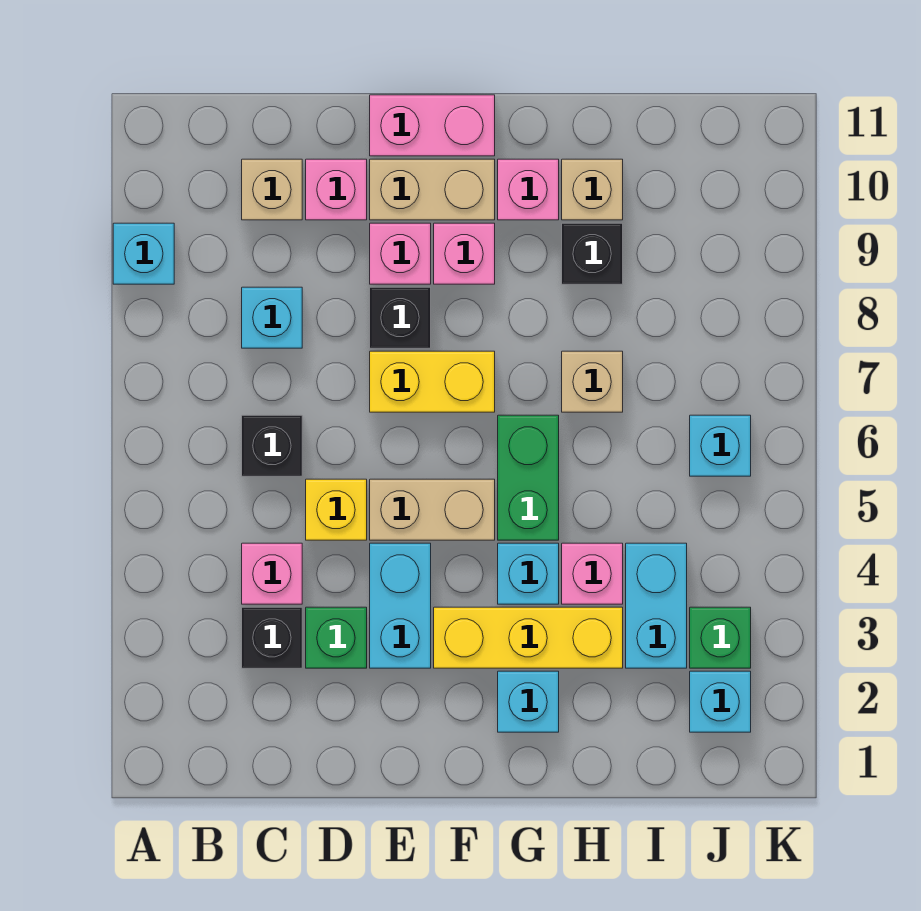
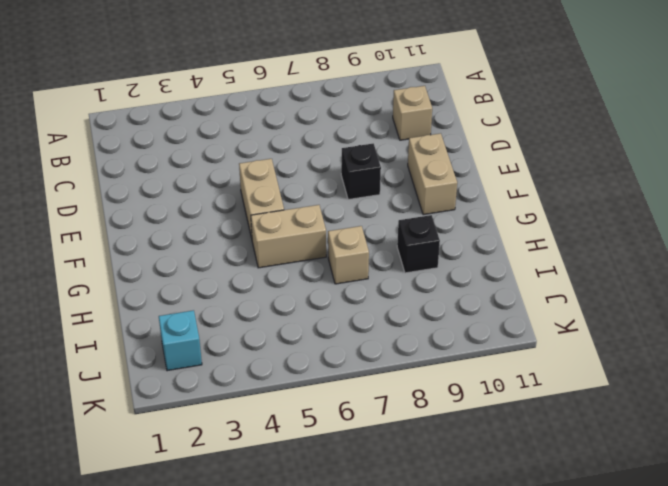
tan brick G5:G6 level 1 -> green brick G5:G6 level 1
none -> cyan brick A9 level 1
none -> black brick C3 level 1
none -> pink brick C4 level 1
none -> black brick C6 level 1

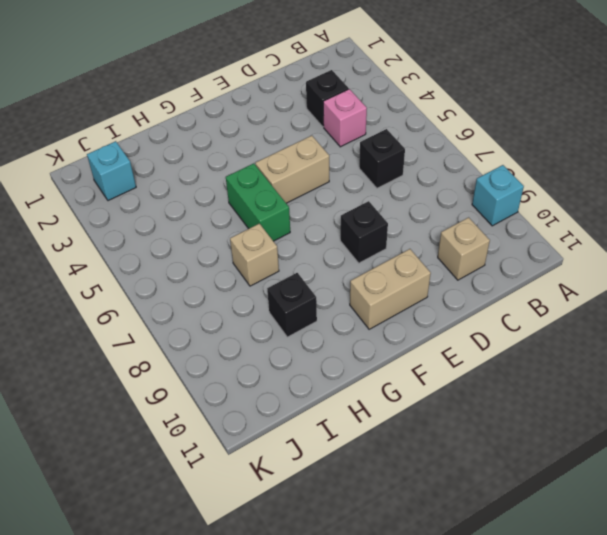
none -> cyan brick C8 level 1
none -> green brick D3 level 1
none -> yellow brick D5 level 1
none -> pink brick D10 level 1

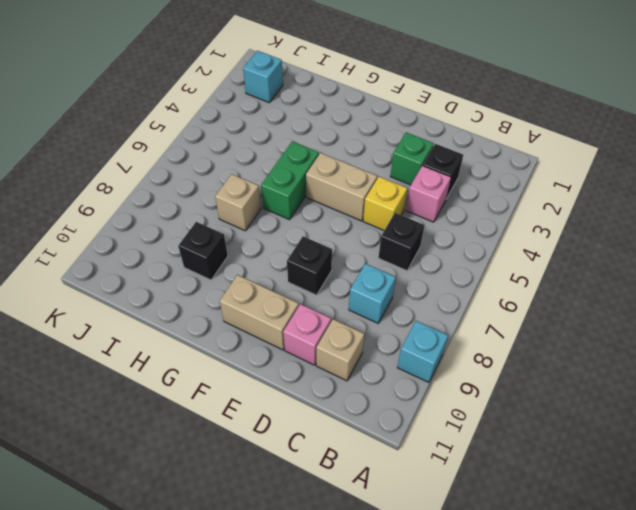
none -> cyan brick E3:E4 level 1
none -> yellow brick E7:F7 level 1
none -> pink brick E9 level 1
none -> pink brick E11:F11 level 1

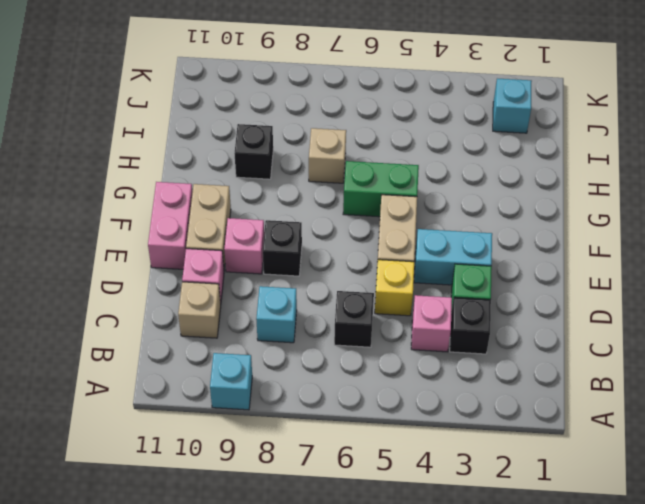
none -> yellow brick E7:F7 level 1
none -> yellow brick F3:H3 level 1
none -> pink brick F9 level 1
none -> cyan brick G2 level 1

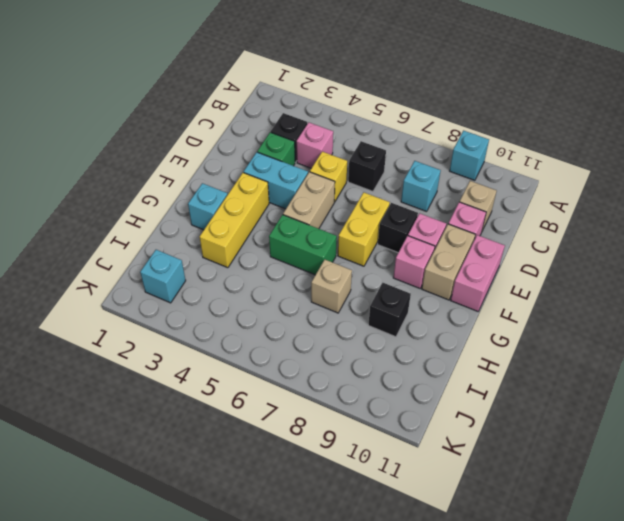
none -> cyan brick G4 level 1
none -> pink brick G10 level 1
none -> pink brick H4 level 1
none -> tan brick H10 level 1

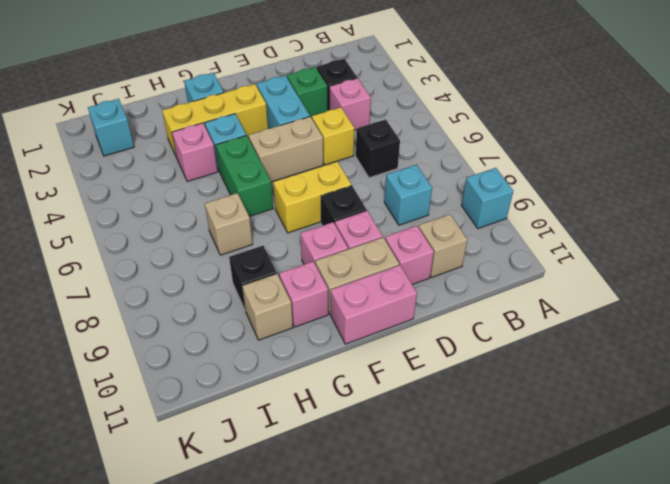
none -> cyan brick I3:I4 level 1
none -> green brick J3 level 1
none -> cyan brick J6 level 1

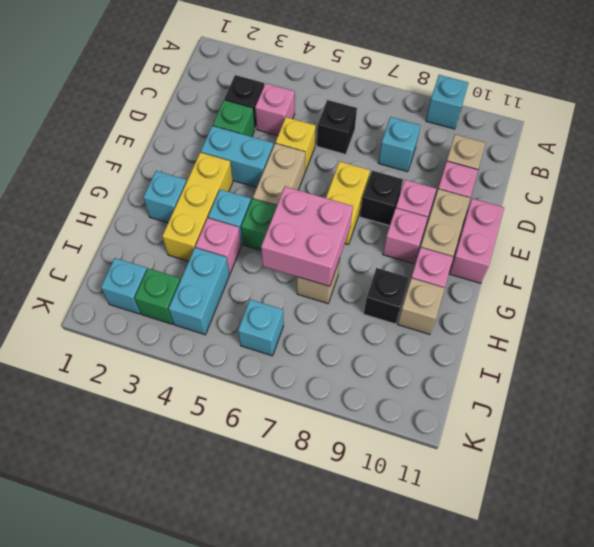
pink brick G6:H7 level 2 -> none
cyan brick I4:J4 level 1 -> cyan brick I3:I4 level 1

